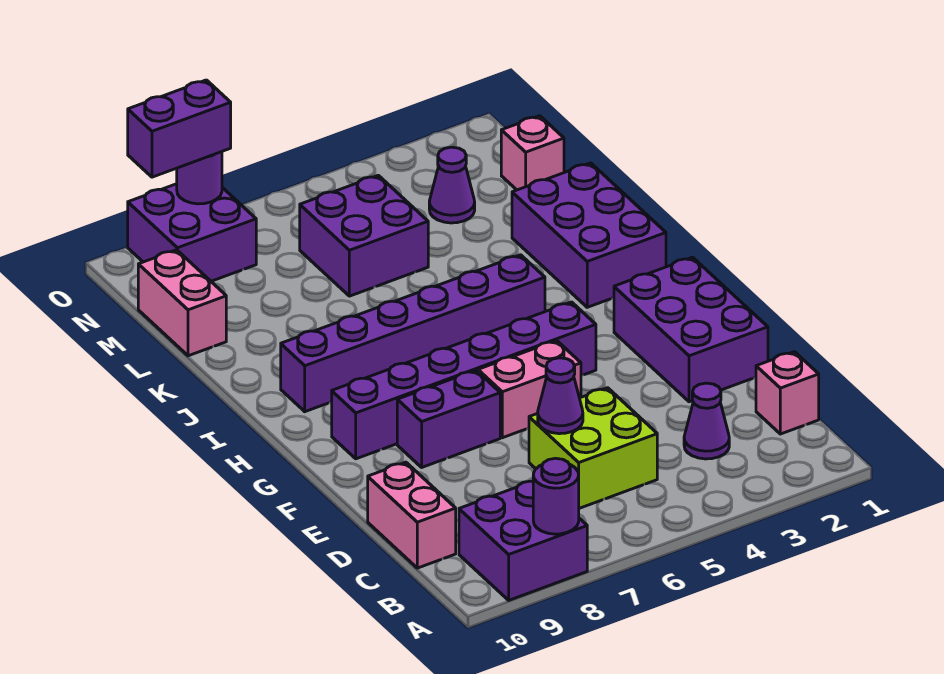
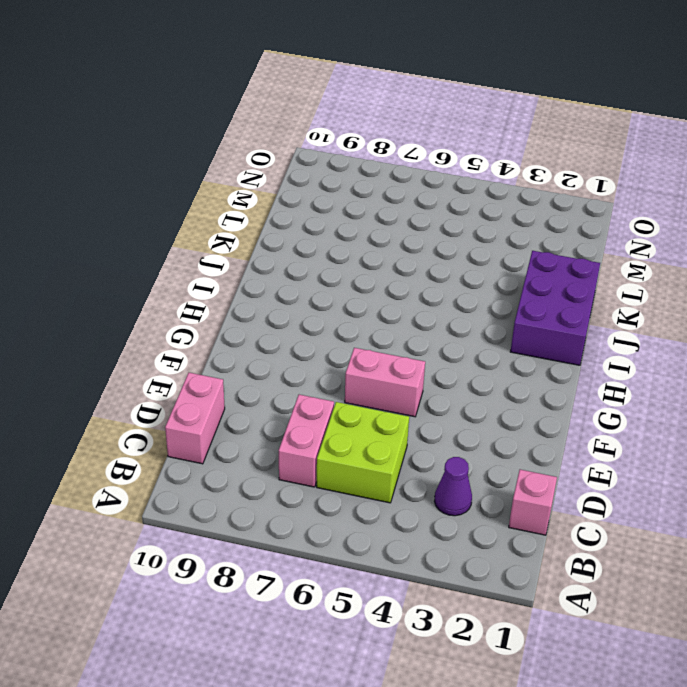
pink brick C7:D7 level 1 -> pink brick L10:M10 level 1
none -> purple brick A8:B9 level 1
none -> purple brick E1:G2 level 1
none -> purple brick F7:F8 level 1

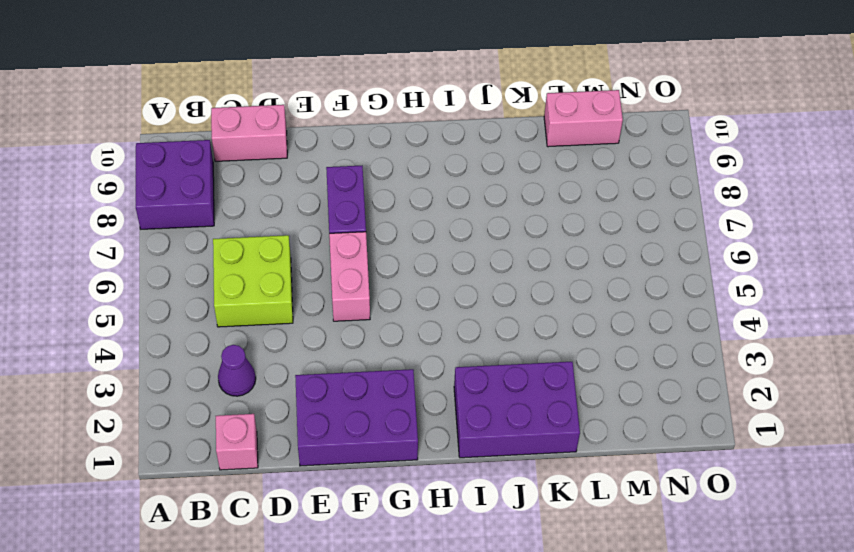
none -> purple brick G4:G9 level 1
none -> purple brick I4:I9 level 1
none -> purple brick L5:M6 level 1

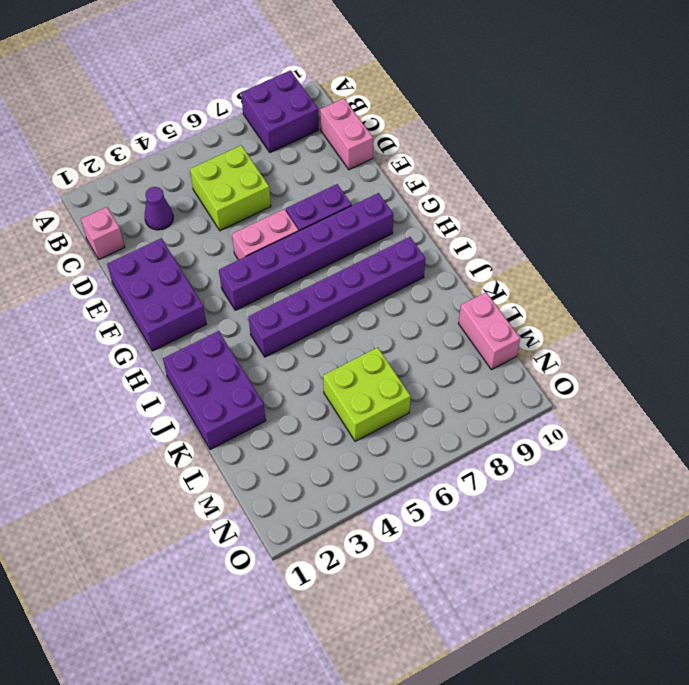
lime brick L5:M6 level 1 -> purple brick L5:M6 level 1
none -> pink brick M1 level 1
none -> purple cone M3 level 1
none -> purple brick N8:O9 level 1

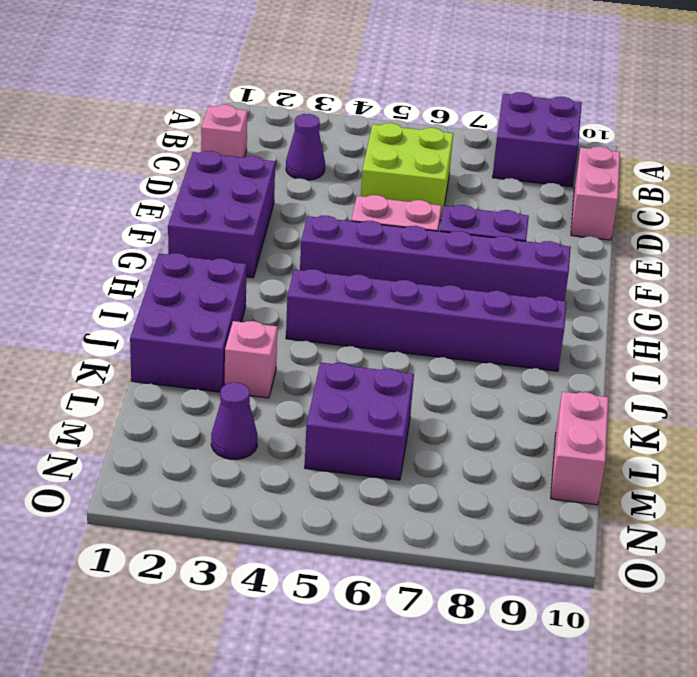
pink brick K3 level 1 -> pink brick M1 level 1
none -> purple brick N8:O9 level 1
none -> purple round brick A8 level 2
none -> purple cone D6 level 2

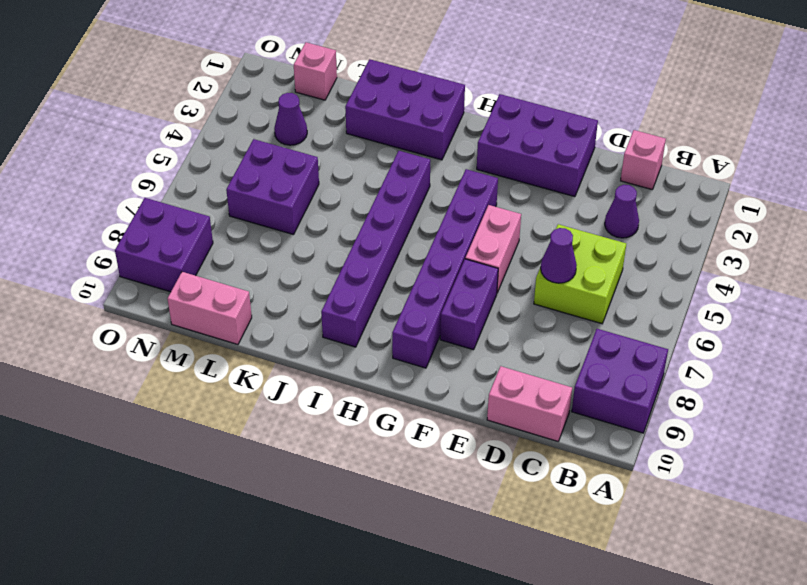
none -> purple round brick A8 level 2
none -> purple round brick O8 level 2
none -> purple brick O8:O9 level 3

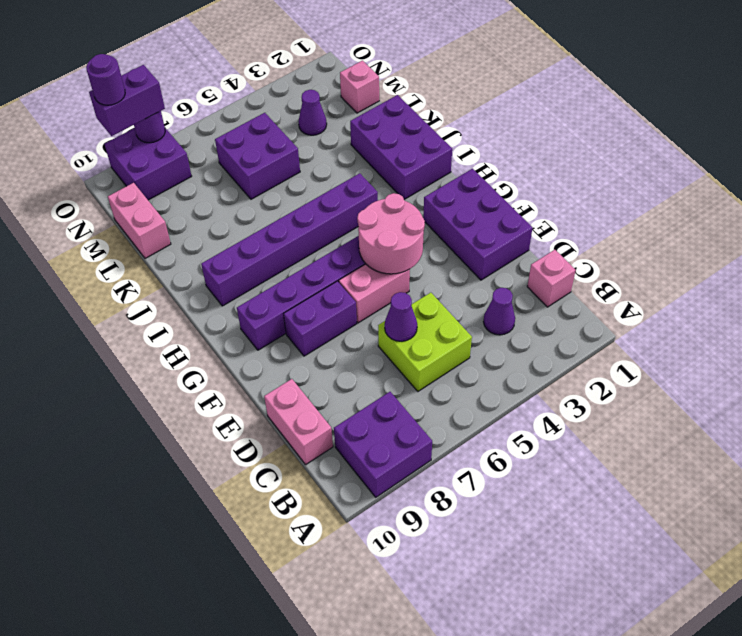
pink round brick F4:G5 level 2 -> none
purple round brick O9 level 4 -> purple round brick A8 level 2

